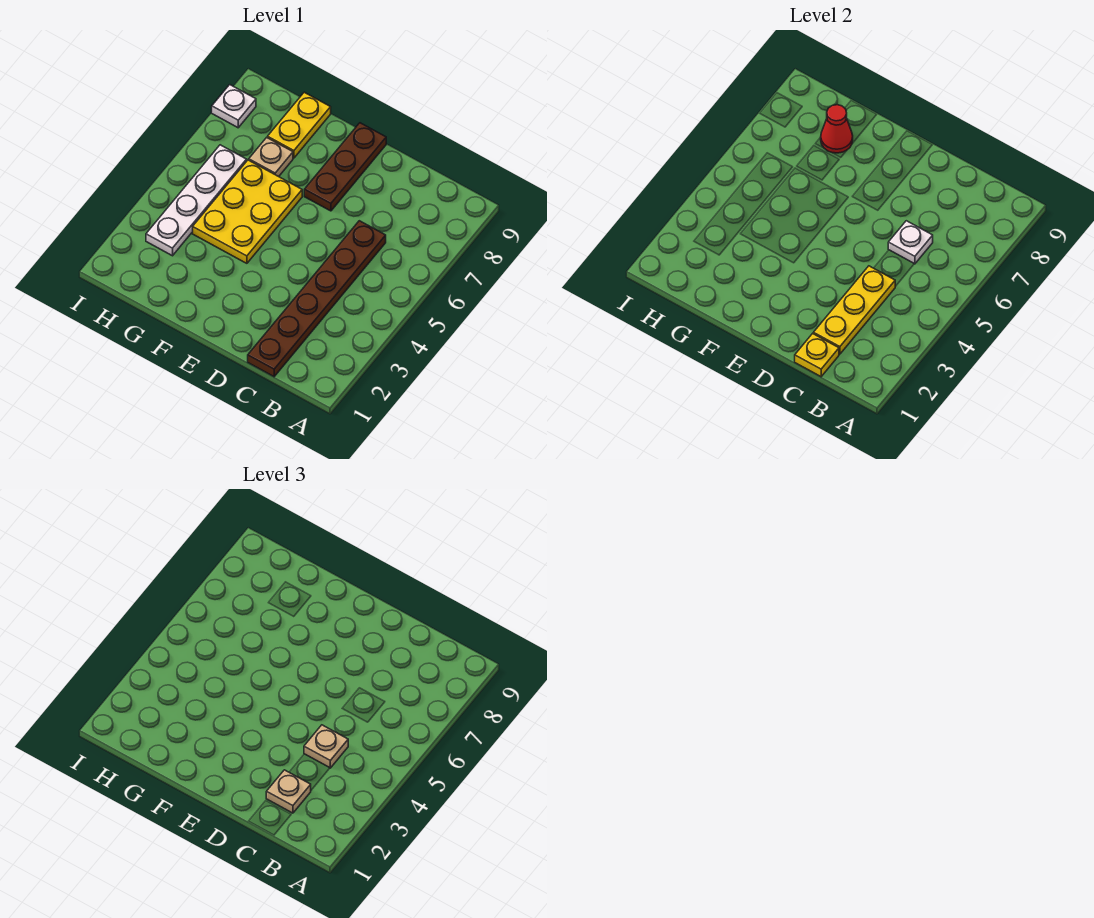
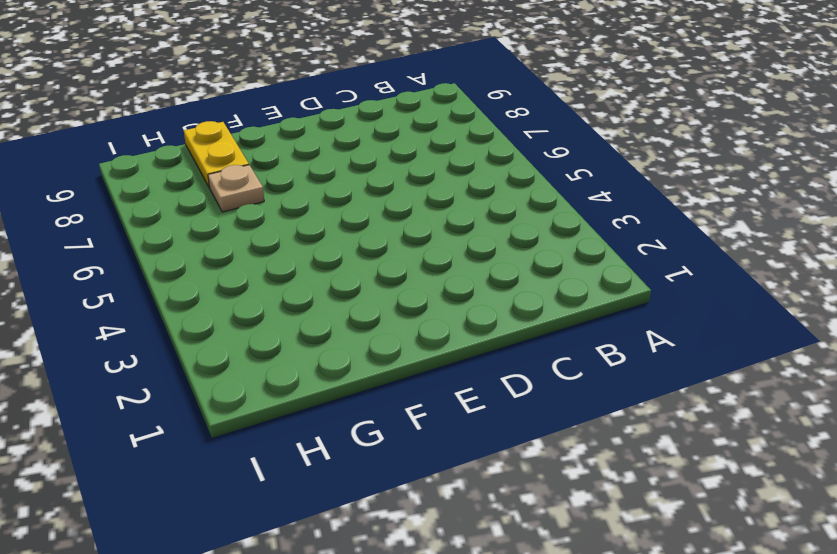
none -> brown plate C1:C6 level 1
none -> brown plate E7:E9 level 1
none -> yellow plate F4:G6 level 1

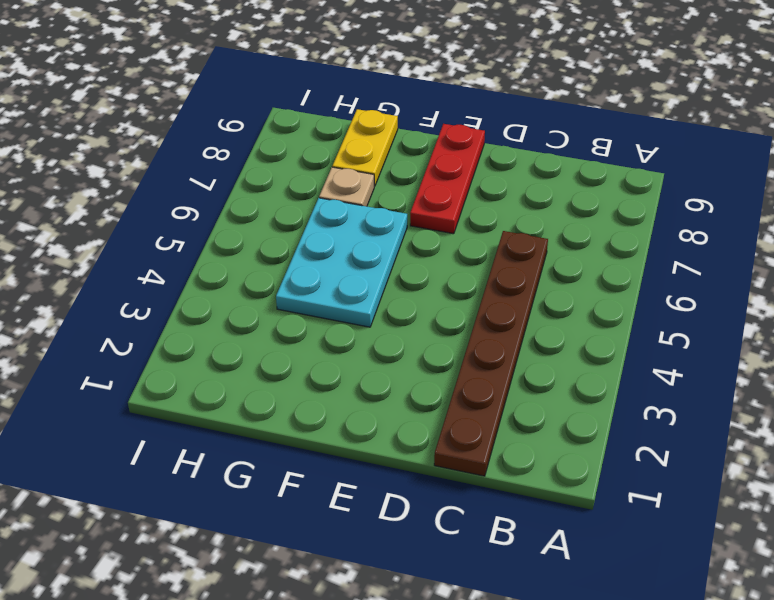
red plate E7:E9 level 1 -> brown plate E7:E9 level 1
cyan plate F4:G6 level 1 -> yellow plate F4:G6 level 1
none -> white plate H3:H6 level 1
none -> white plate I8 level 1
none -> yellow plate C1 level 2

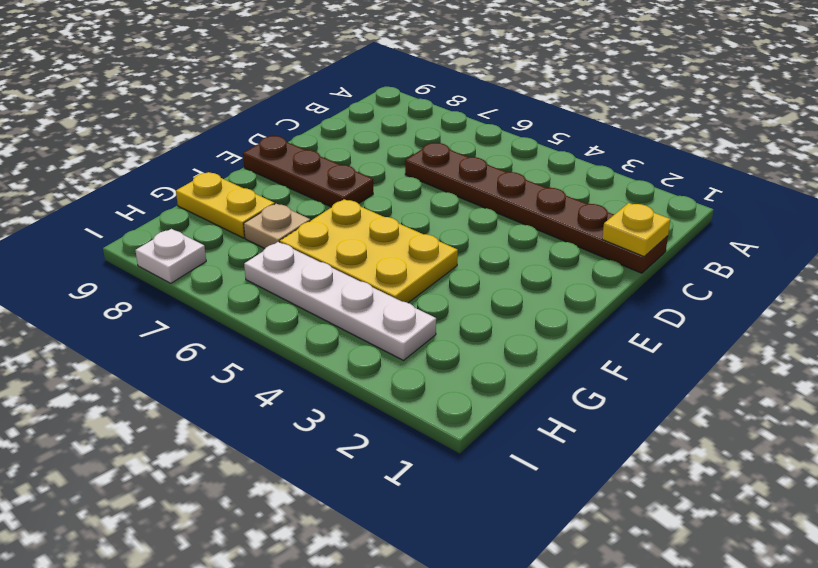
none -> yellow plate C2:C4 level 2
none -> white plate C6 level 2
none -> red cone G8 level 2

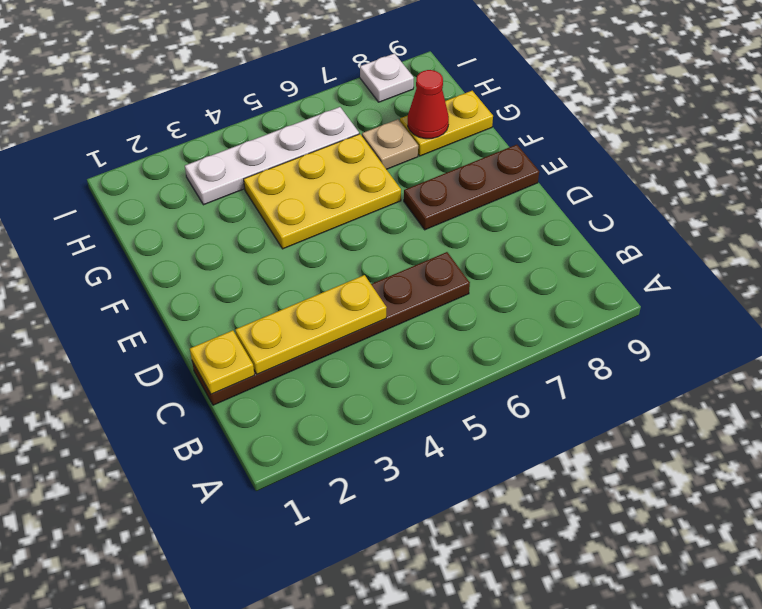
none -> white plate C6 level 2
none -> tan plate C2 level 3
none -> tan plate C4 level 3

